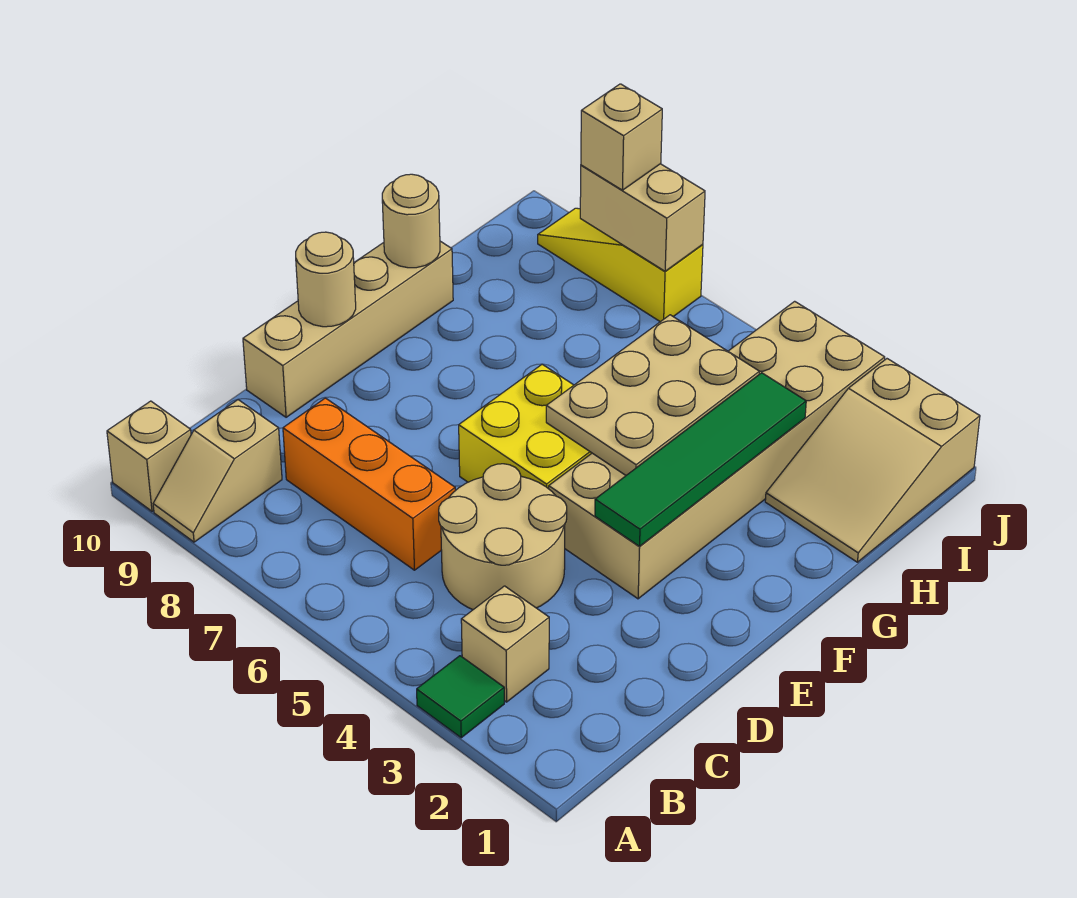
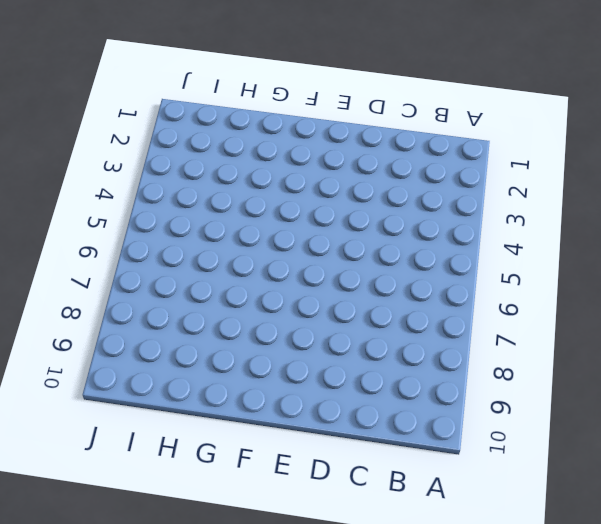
none -> green tile A3 level 1
none -> tan slope A9:B9 level 1 top B
none -> tan brick A10 level 1

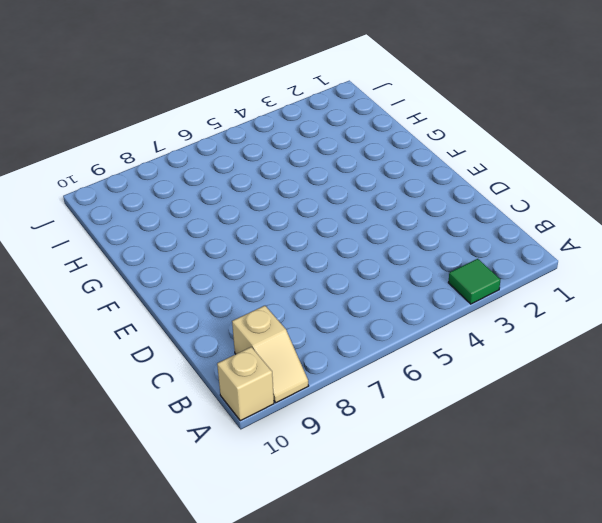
none -> tan brick B3 level 1
none -> tan round brick C4:D5 level 1
none -> orange brick C6:C8 level 1

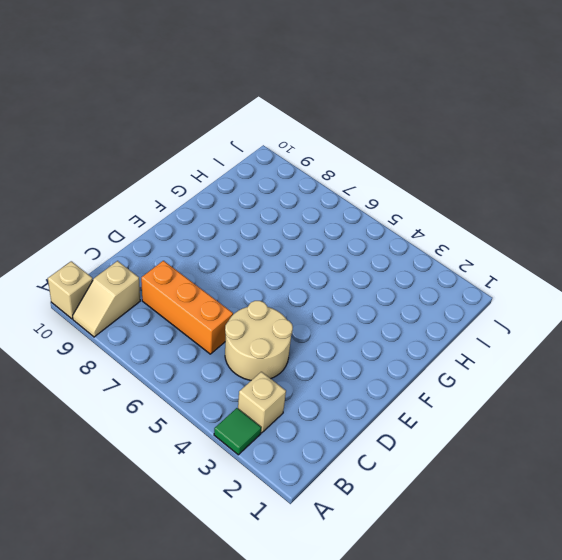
none -> tan brick D10:G10 level 1
none -> tan brick E3:J4 level 1
none -> yellow brick E5:F6 level 1

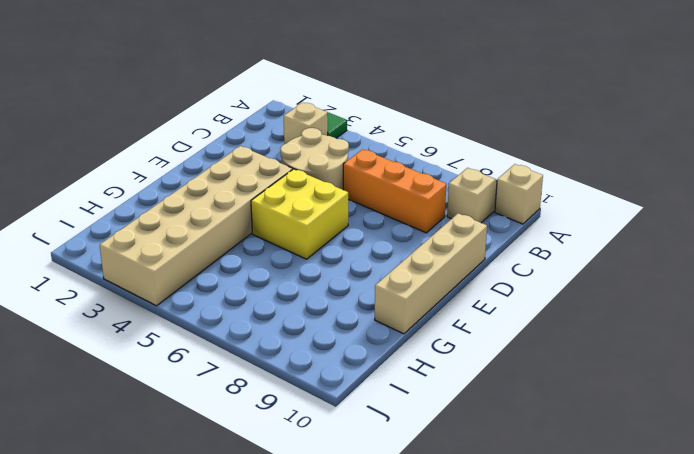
none -> tan slope H1:J2 level 1 top J
none -> yellow slope J7:J9 level 1 top 7
none -> green tile E3:H3 level 2

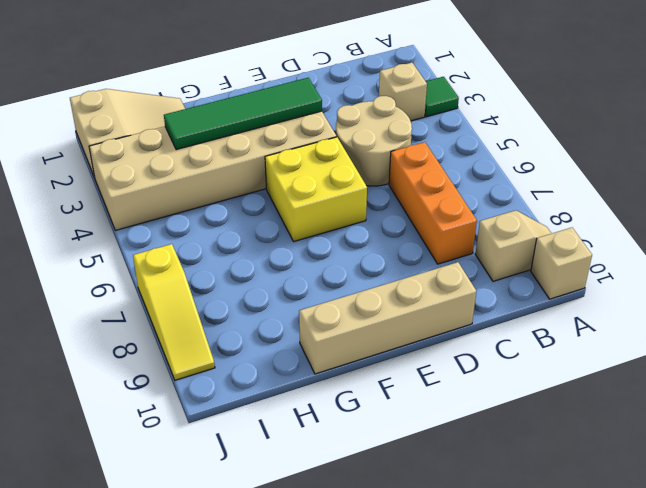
none -> tan round brick E10 level 2
none -> tan plate F4:H5 level 2
none -> tan round brick G10 level 2

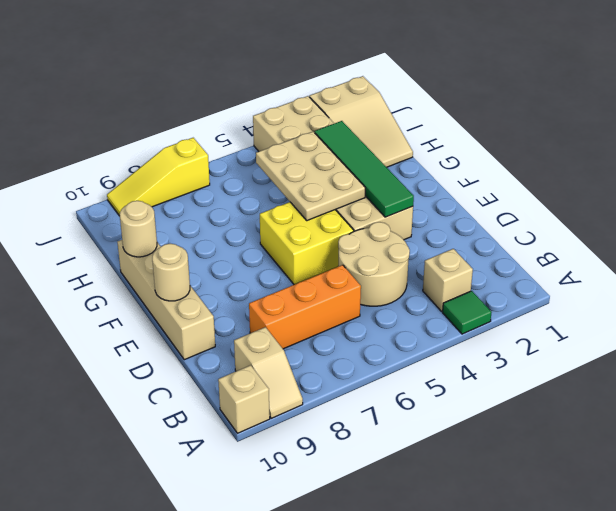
none -> tan brick J7:J8 level 2
none -> tan brick J8 level 3

